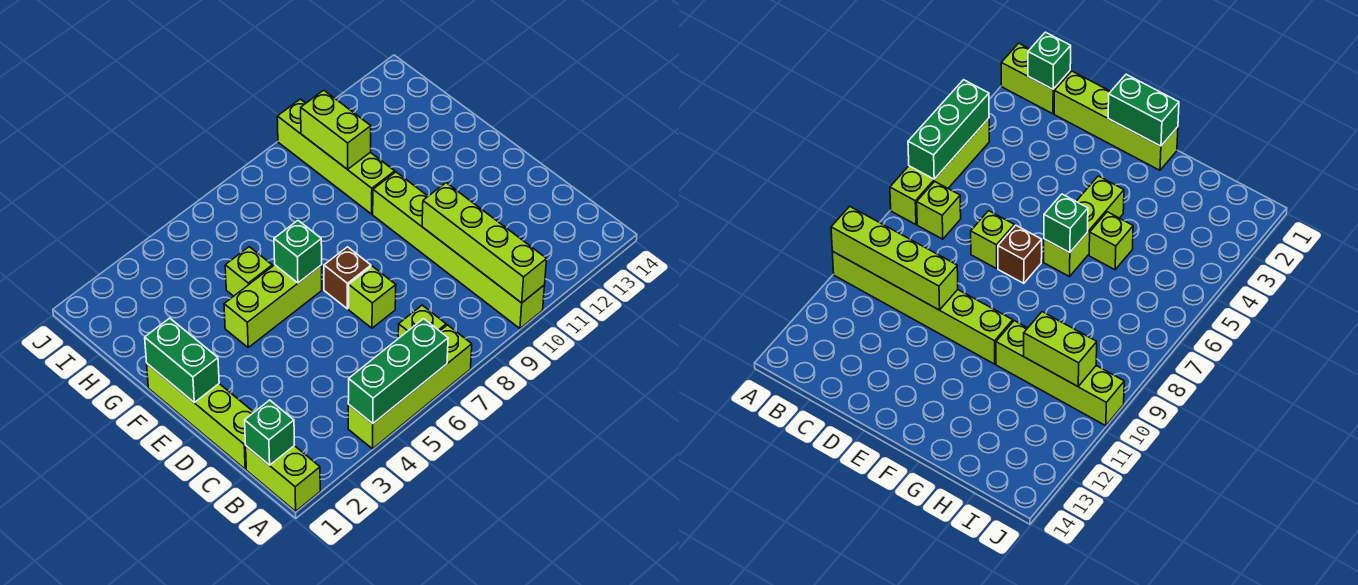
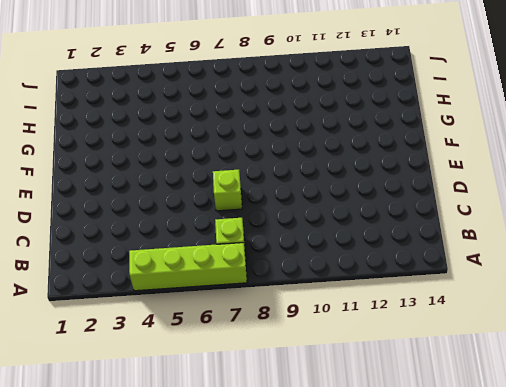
none -> lime brick A1:B1 level 1
none -> lime brick A10:F10 level 1
none -> lime brick C1:F1 level 1

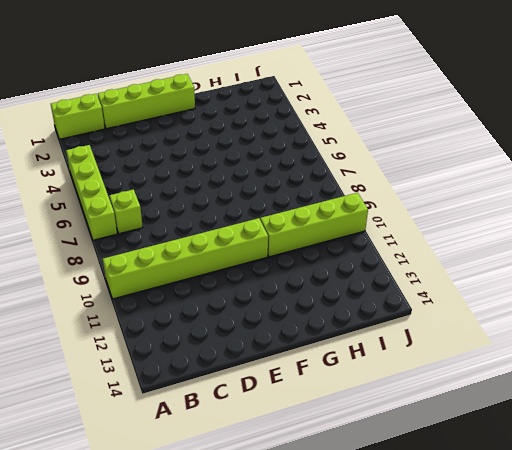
none -> lime brick D7 level 1
none -> brown brick E7 level 1
none -> lime brick F4:F6 level 1

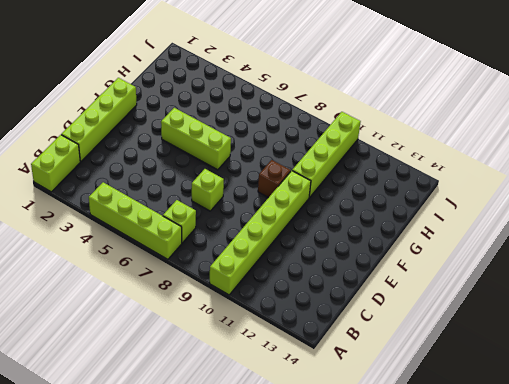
brown brick F9 level 1 -> brown brick E7 level 1
none -> lime brick G5 level 1
none -> green brick A4:A6 level 2
none -> lime brick A10:D10 level 2

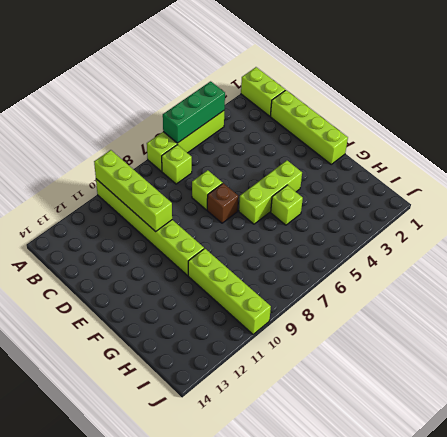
none -> green brick B1 level 2
none -> green brick E1:F1 level 2
none -> green brick F6 level 2

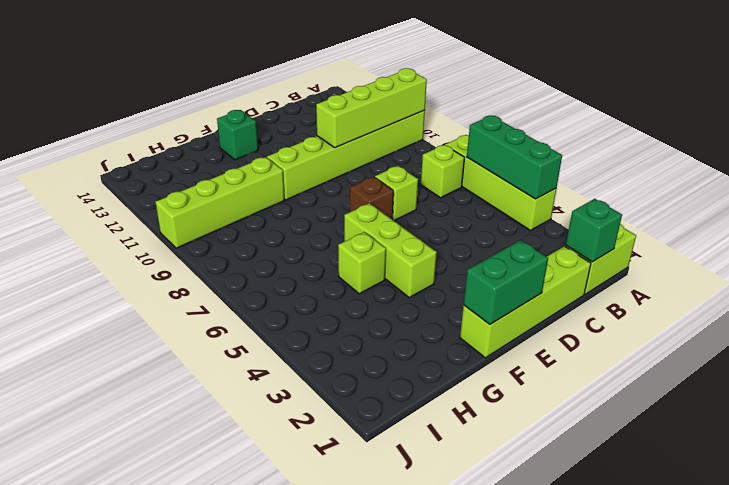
green brick F13 level 1 -> green brick F6 level 2
none -> lime brick H10:I10 level 2

